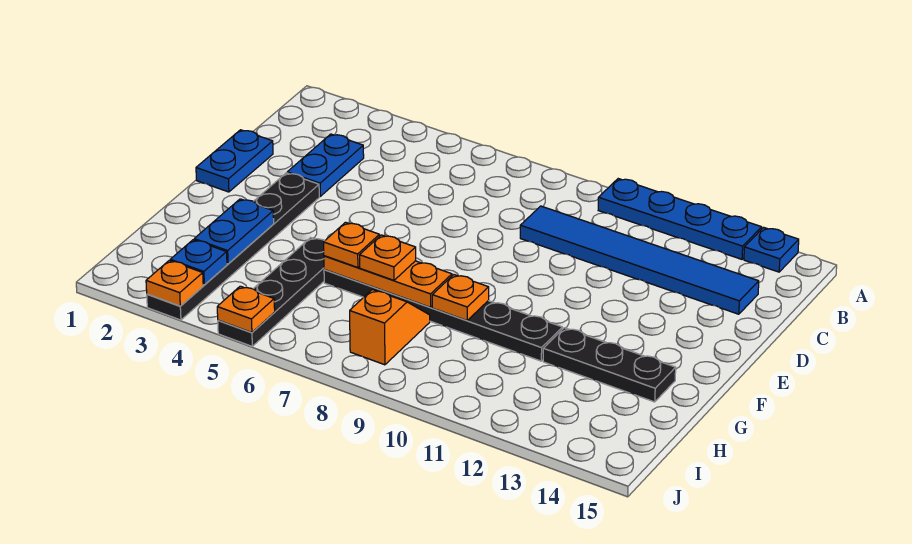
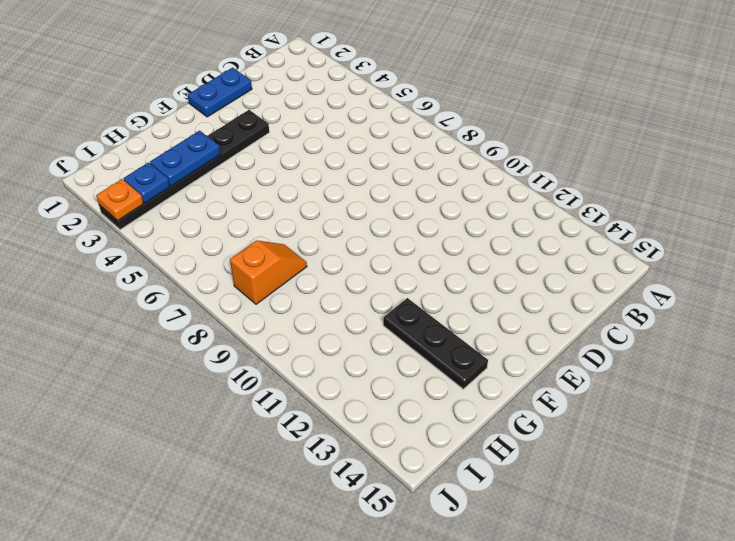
none -> blue plate A10:A13 level 1
none -> blue plate A14 level 1
none -> blue plate C3:D3 level 1

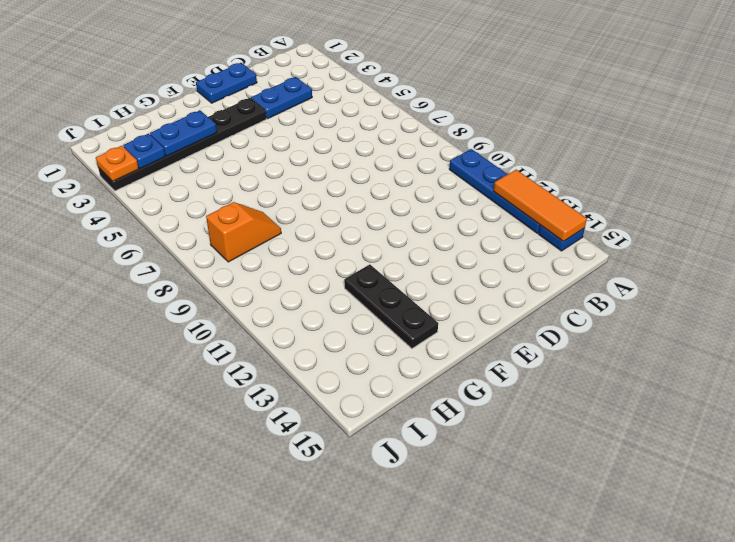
orange tile A12:A14 level 2 -> none
none -> blue tile C9:C14 level 1
none -> black plate G5:J5 level 1
none -> black plate G6:G11 level 1

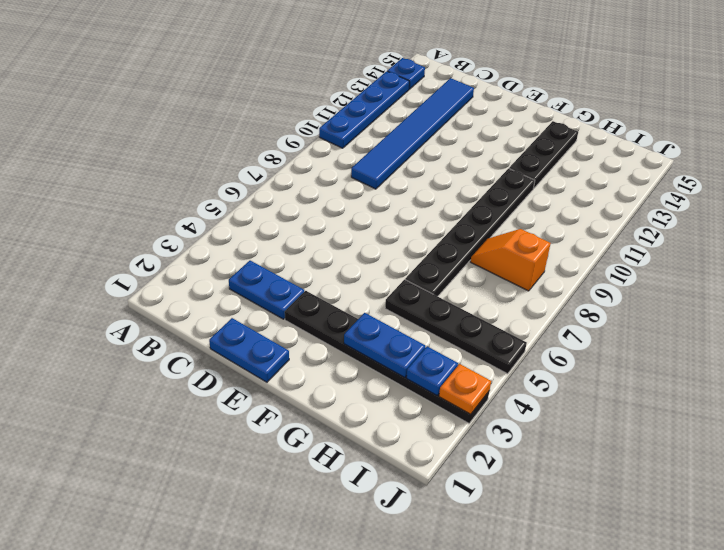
none -> orange plate G6:G8 level 2
none -> orange plate G9 level 2
none -> orange plate J5 level 2

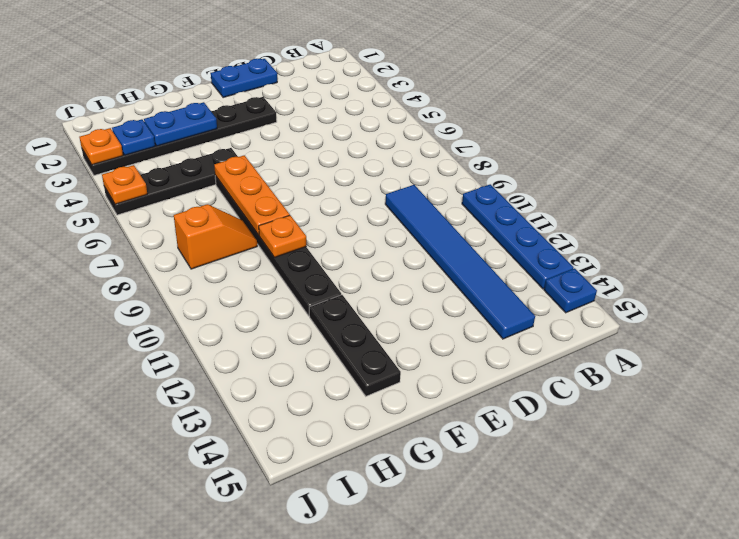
none -> blue plate C3:D3 level 1
none -> orange plate G6 level 3
none -> orange plate G7 level 3

